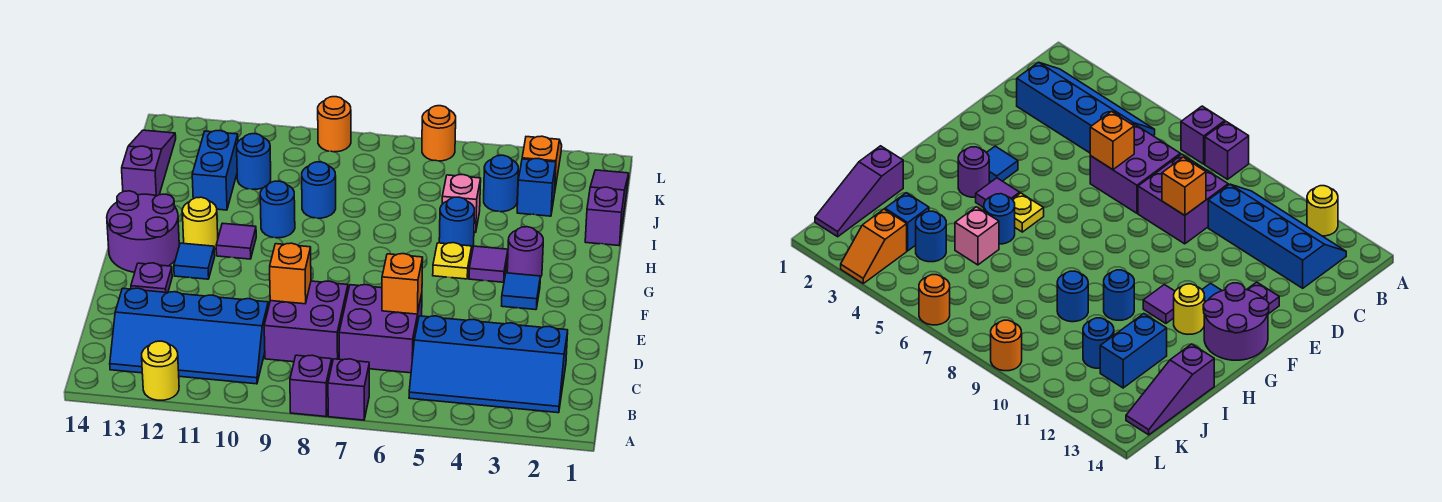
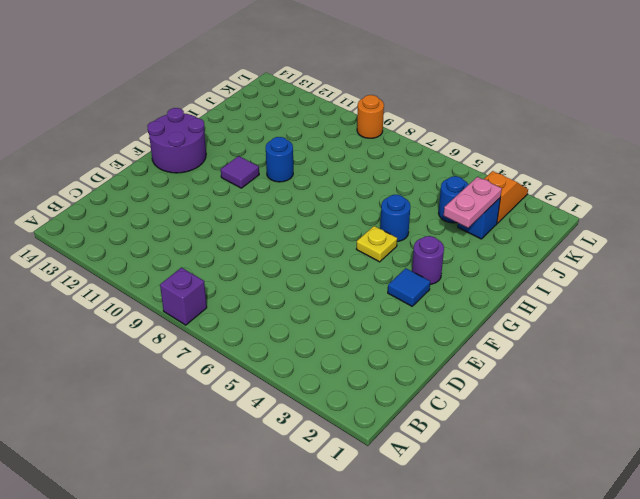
pink plate I3:J3 level 2 -> none
none -> purple brick A7 level 1
none -> yellow round brick A12 level 1
none -> blue slope B2:C5 level 1 top C
none -> blue slope B10:C13 level 1 top C

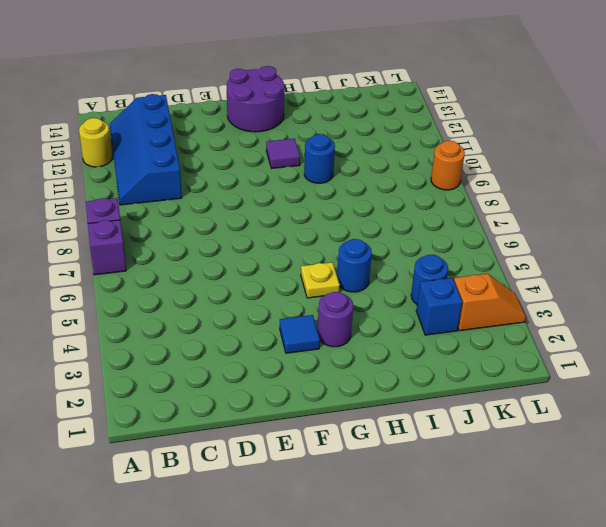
none -> blue slope B2:C5 level 1 top C
none -> purple brick C6:D7 level 1
none -> purple brick C8:D9 level 1
none -> purple plate E13 level 1

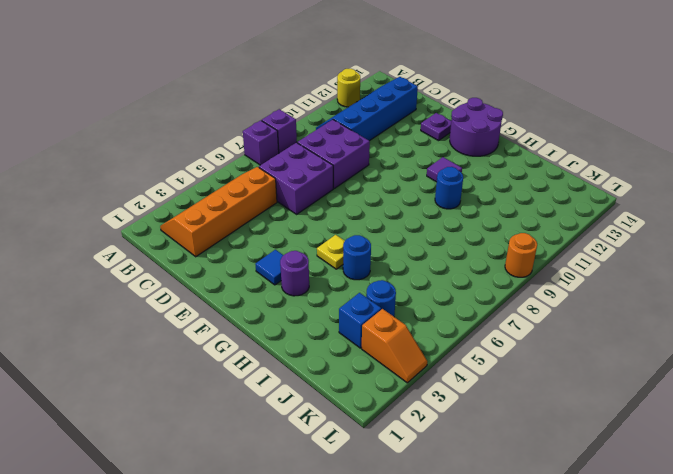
orange slope B2:C5 level 1 top C -> blue slope B2:C5 level 1 top C
none -> blue tile F12 level 1
none -> purple tile G4 level 1
none -> yellow round brick G12 level 1
none -> purple slope I1:K1 level 1 top I

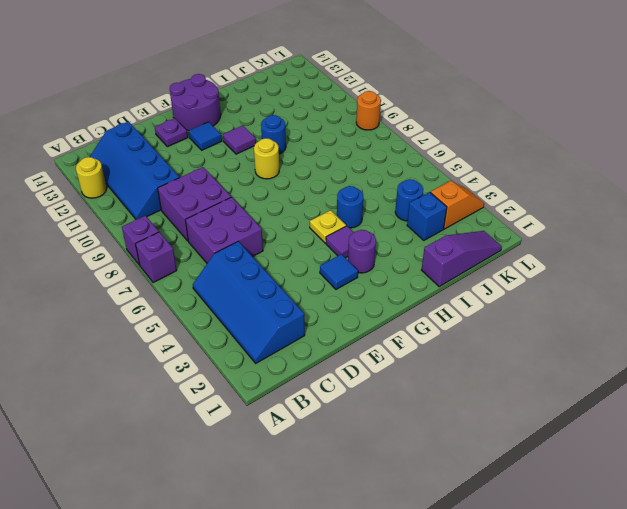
yellow round brick G9 level 1 -> yellow round brick G12 level 1
none -> pink brick I5 level 1
none -> blue round brick I9 level 1
none -> blue brick I12:J12 level 1
none -> purple slope I14:K14 level 1 top I

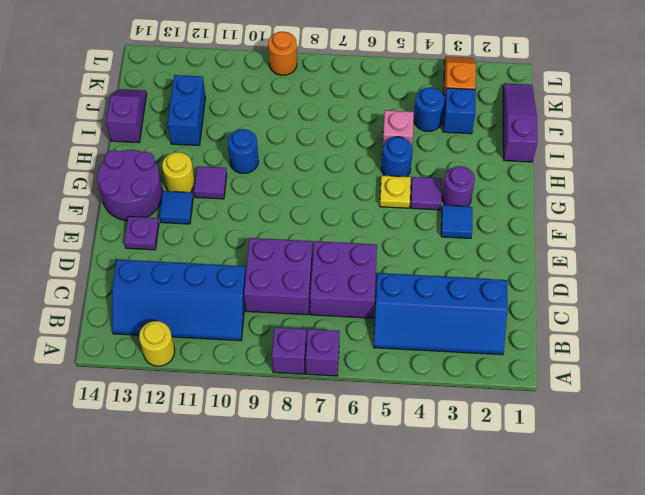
purple slope I14:J14 level 1 top I -> purple slope I14:K14 level 1 top I
none -> blue round brick I9 level 1
none -> blue round brick J11 level 1
none -> orange round brick L6 level 1
none -> orange brick D6 level 2

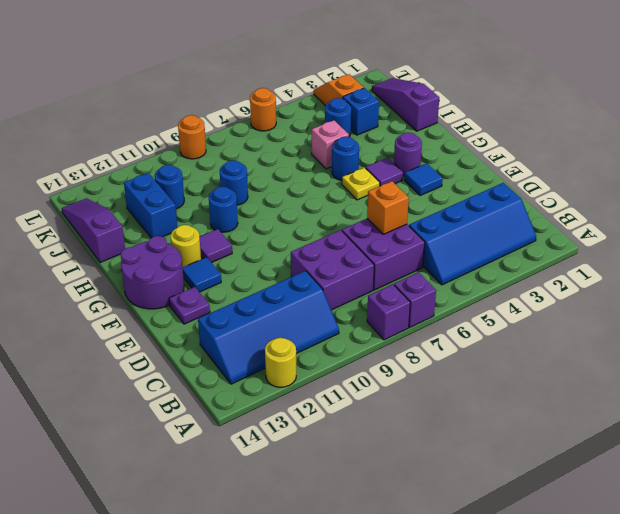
none -> orange brick D9 level 2

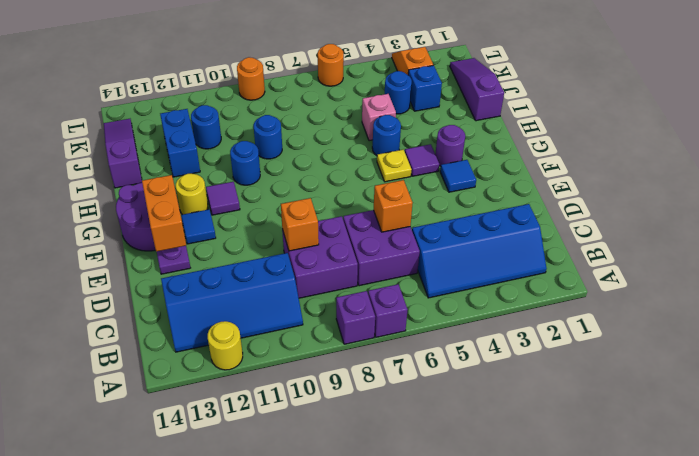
orange brick E13:F13 level 2 -> none

